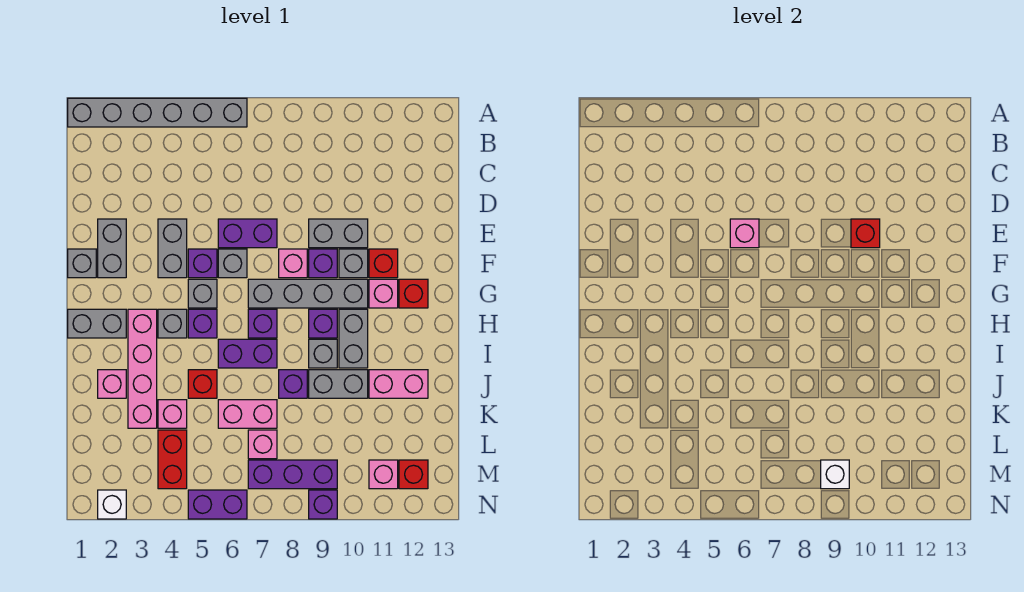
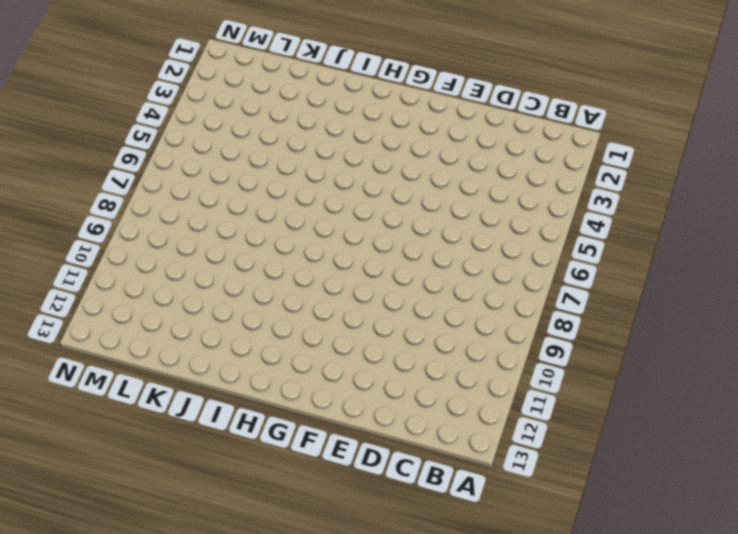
none -> grey brick A1:A6 level 1
none -> grey brick E2:F2 level 1
none -> grey brick E4:F4 level 1
none -> purple brick E6:E7 level 1

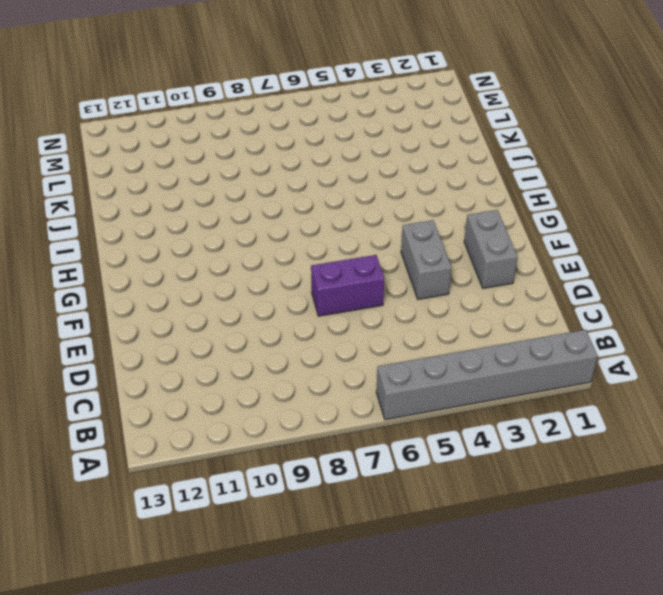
none -> grey brick E9:E10 level 1
none -> grey brick F1 level 1
none -> purple brick F5 level 1
none -> grey brick F6 level 1

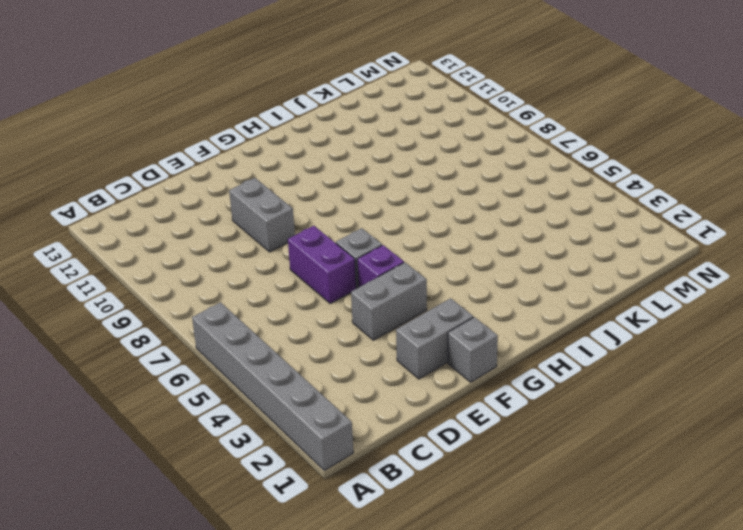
none -> pink brick F8 level 1
none -> purple brick F9 level 1
none -> grey brick F10 level 1
none -> red brick F11 level 1

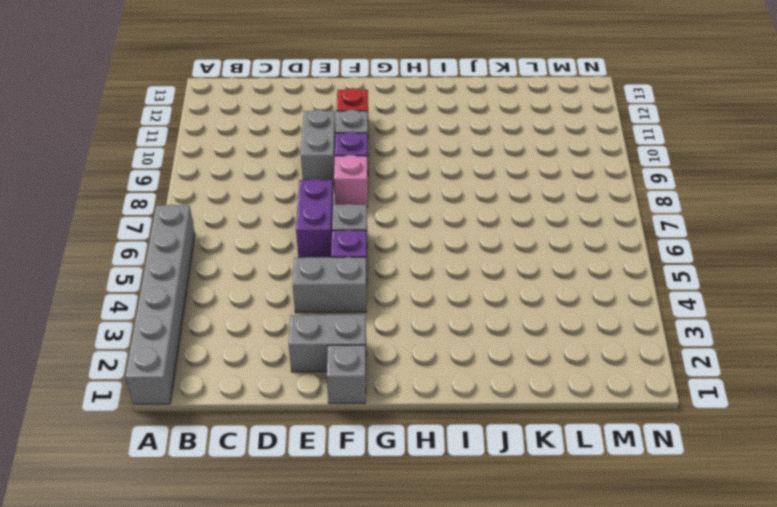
none -> grey brick G5 level 1
none -> grey brick G7:G10 level 1
none -> pink brick G11 level 1
none -> red brick G12 level 1

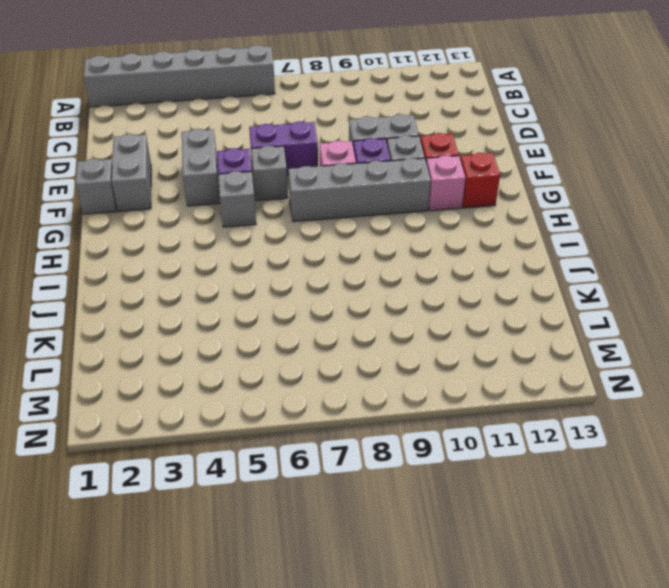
none -> grey brick H1:H2 level 1
none -> pink brick H3:K3 level 1
none -> grey brick H4 level 1
none -> purple brick H5 level 1

